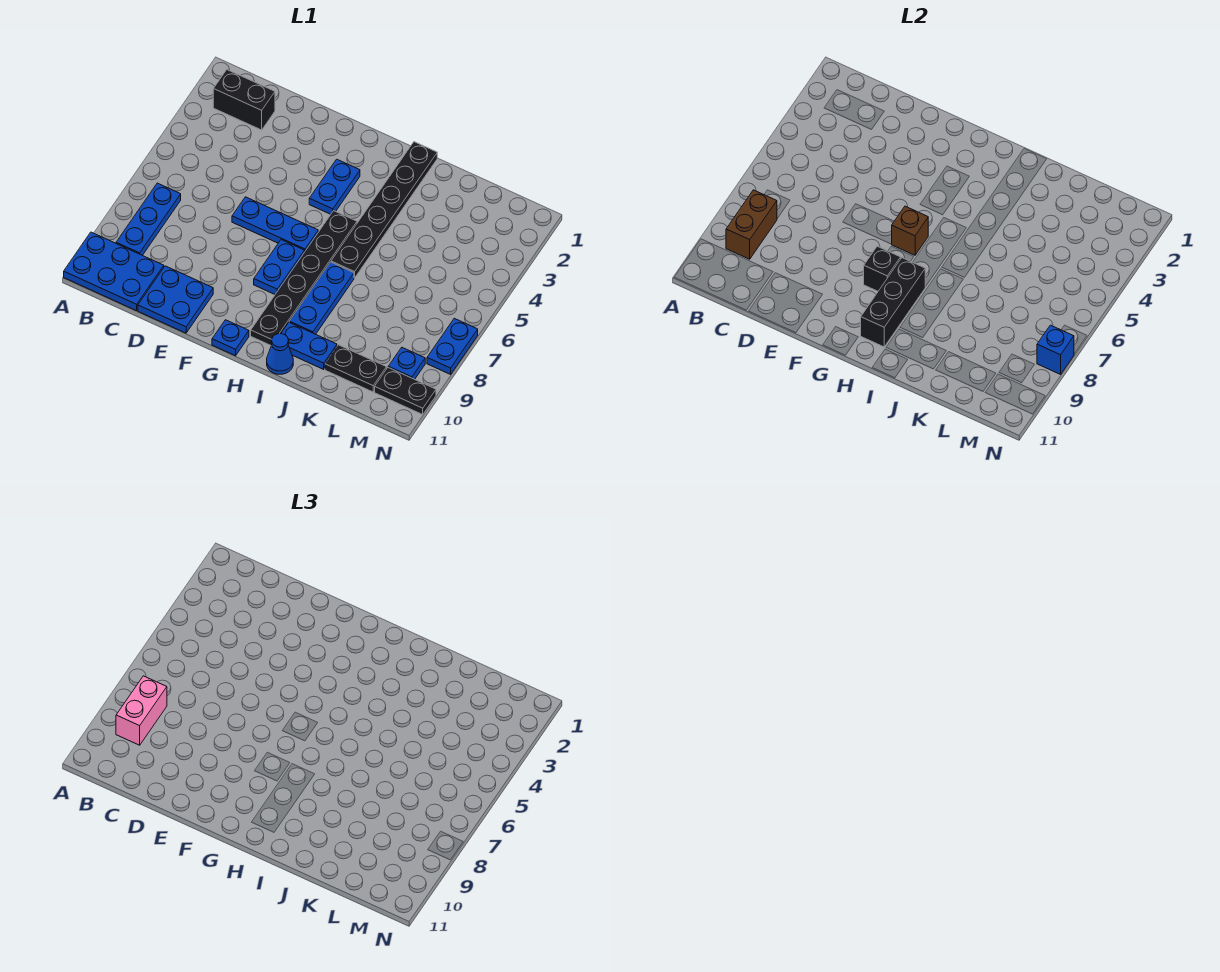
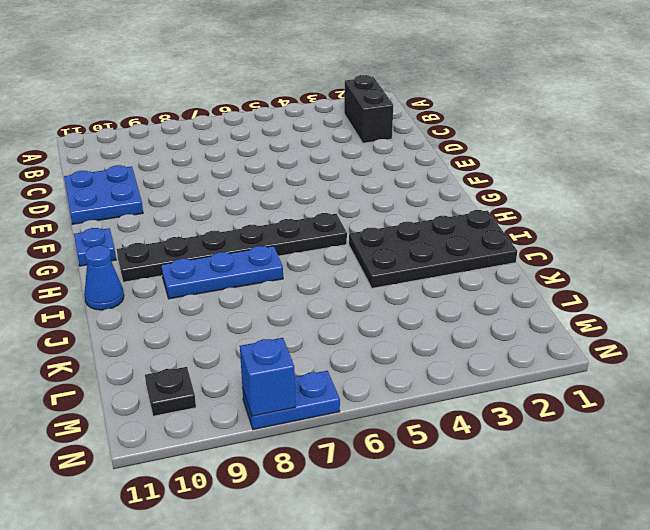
black plate I1:J4 level 1 -> black plate I1:I6 level 1
black plate M10 level 1 -> black plate M10:N10 level 1
none -> blue plate A10:C11 level 1
none -> blue plate B7:B9 level 1
none -> blue plate E6:G6 level 1

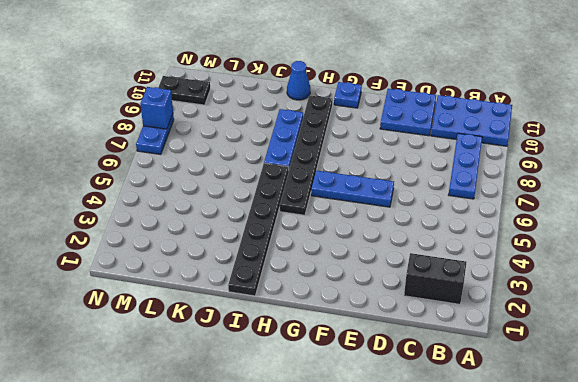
none -> blue plate G3:G4 level 1
none -> blue plate G7:G8 level 1
none -> blue plate I10:J10 level 1

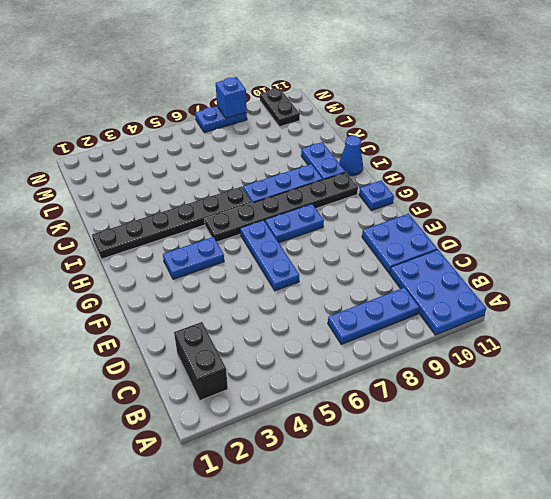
none -> black plate K10:L10 level 1
none -> blue plate M9 level 1
none -> brown brick B8:B9 level 2

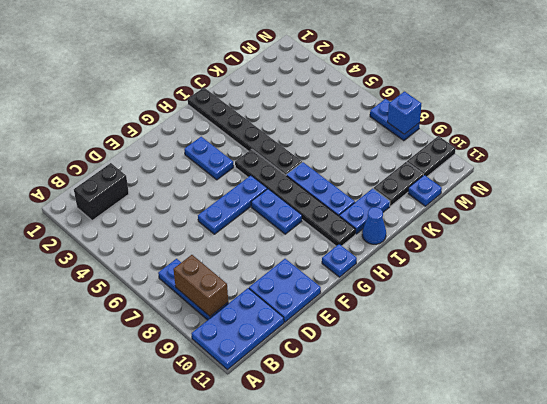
blue plate L11 level 1 -> blue plate M9 level 1
none -> brown brick G6 level 2
none -> black brick G8 level 2
none -> black brick H8:H10 level 2

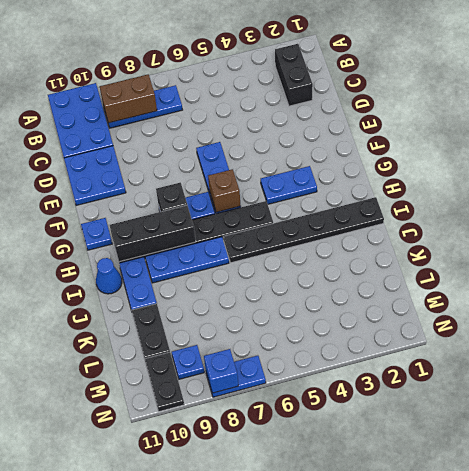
none -> pink brick B8:B9 level 3

